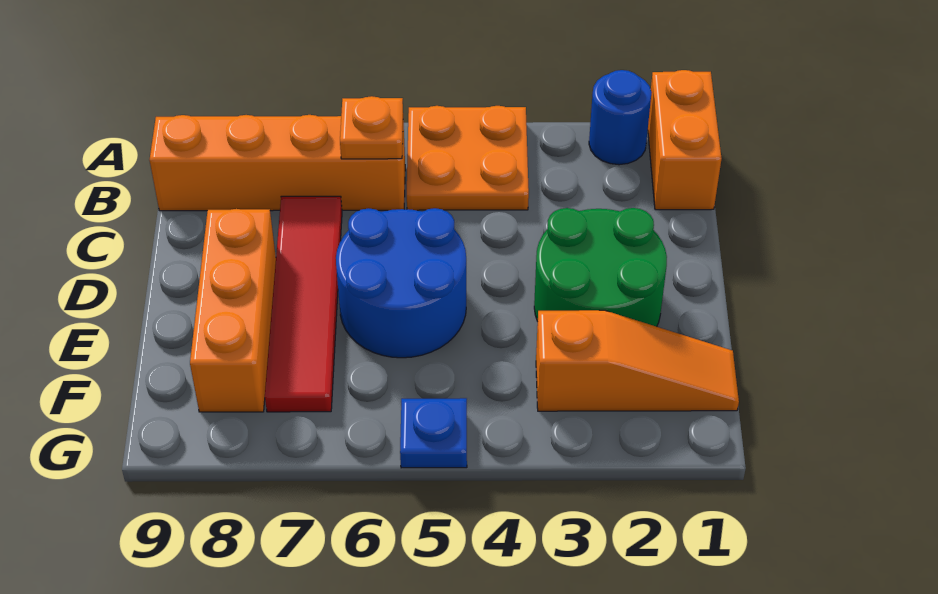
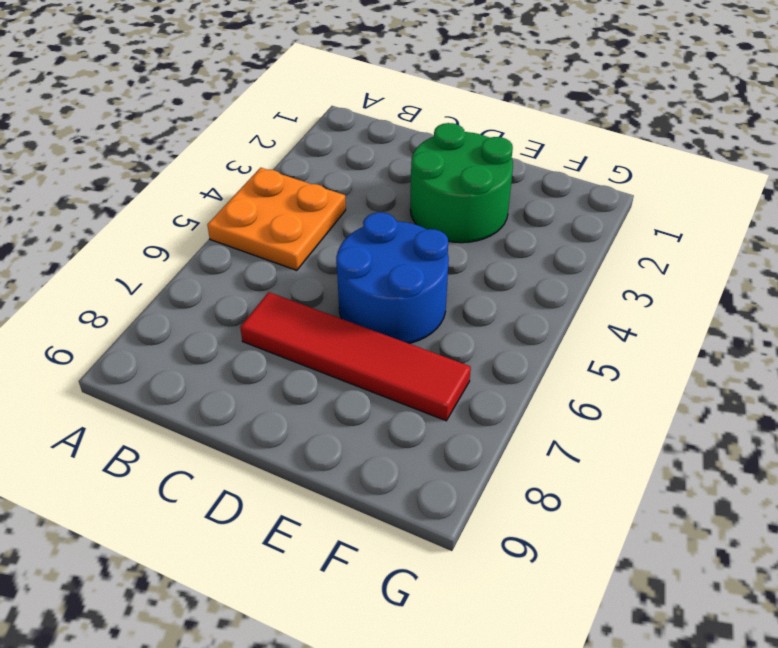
none -> orange brick A1:B1 level 1
none -> blue round brick A2 level 1

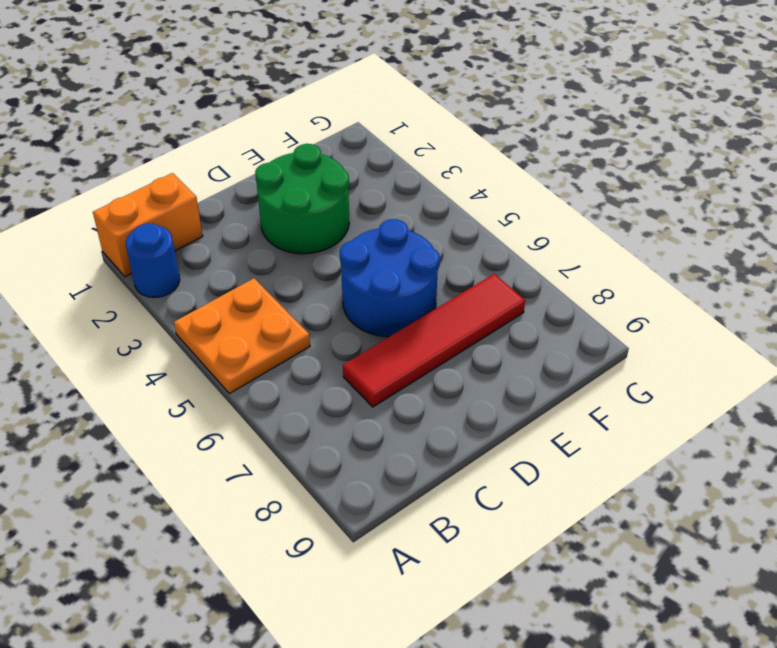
none -> orange brick B6:B9 level 1
none -> orange brick D8:F8 level 1

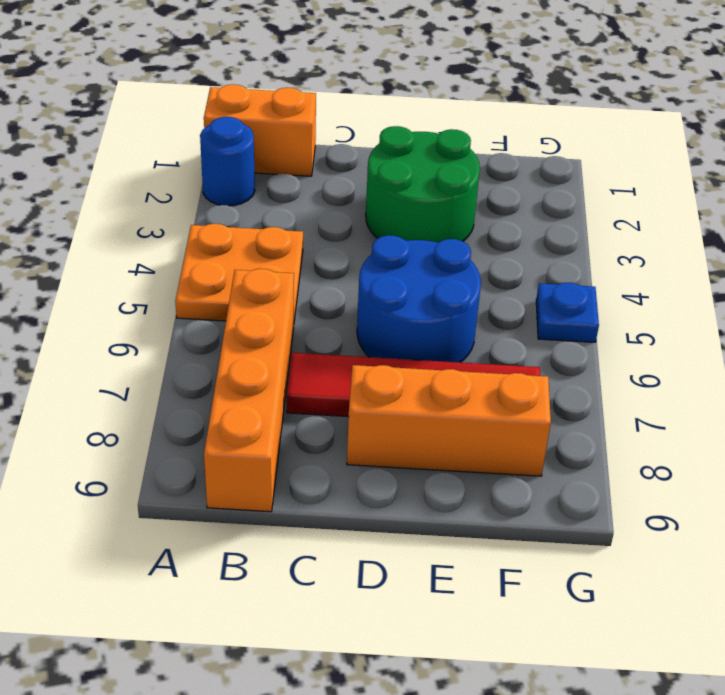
none -> orange slope F1:F3 level 1 top 3
none -> orange plate B6 level 2

